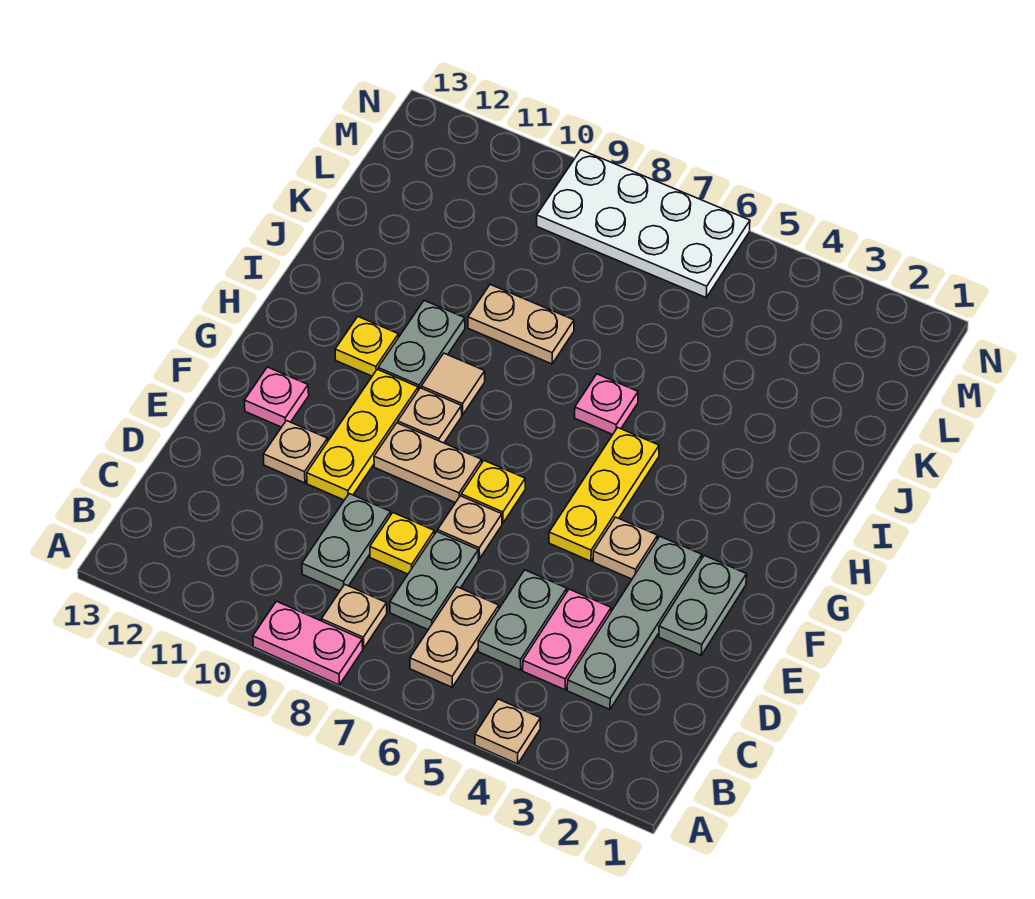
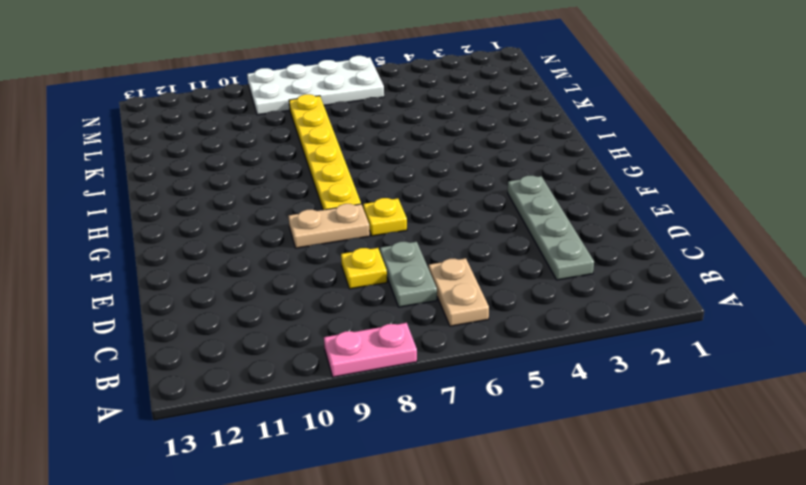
yellow plate G8:L8 level 1 -> tan plate J8:J9 level 1
none -> tan plate A4 level 1
none -> tan plate B8 level 1
none -> pink plate C4:D4 level 1

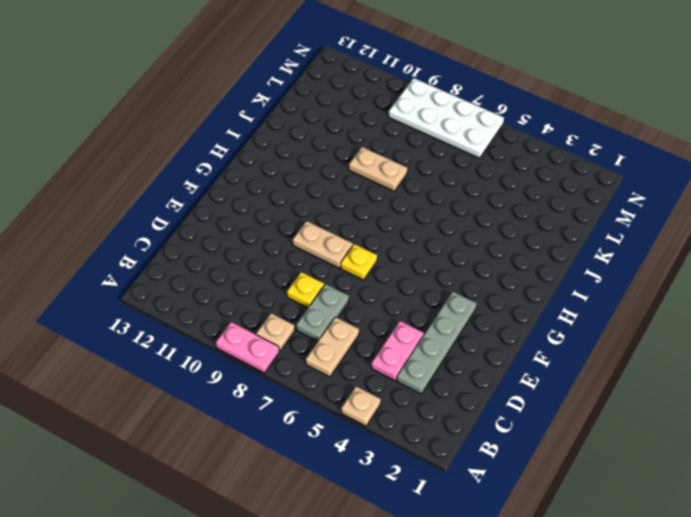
none -> grey plate C5:D5 level 1
none -> grey plate C9:D9 level 1
none -> grey plate E2:F2 level 1

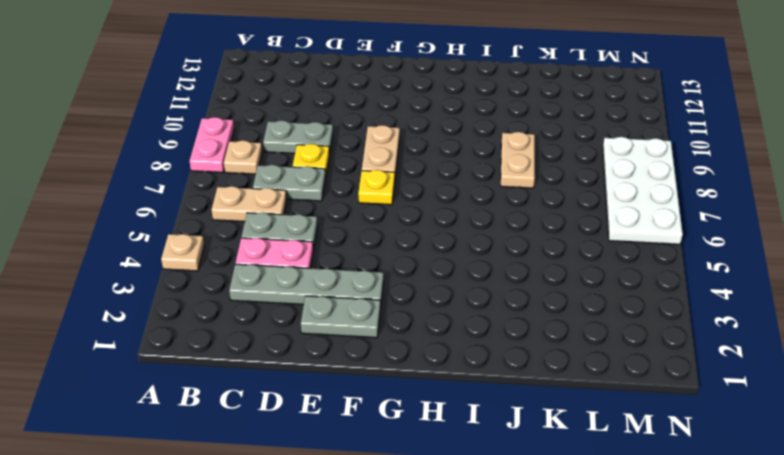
none -> tan plate E7 level 1
none -> yellow plate E10:G10 level 1
none -> tan plate E11 level 1

